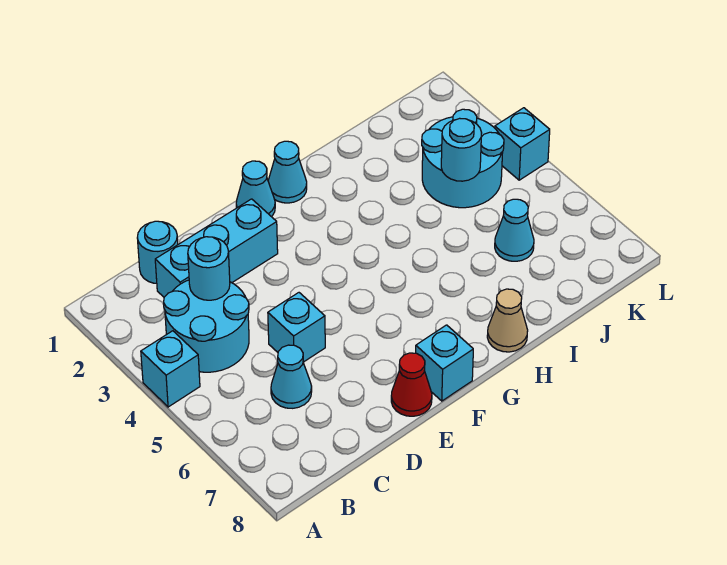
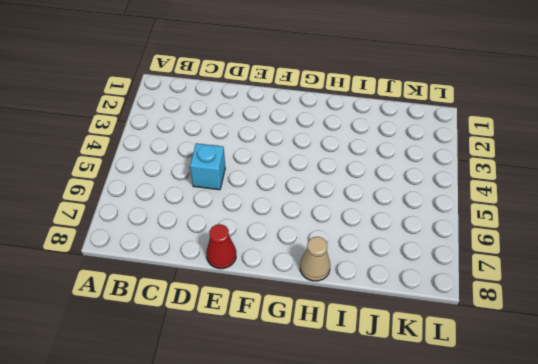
none -> cyan brick A4 level 1
none -> cyan round brick B3:C4 level 1
none -> cyan round brick C1 level 1

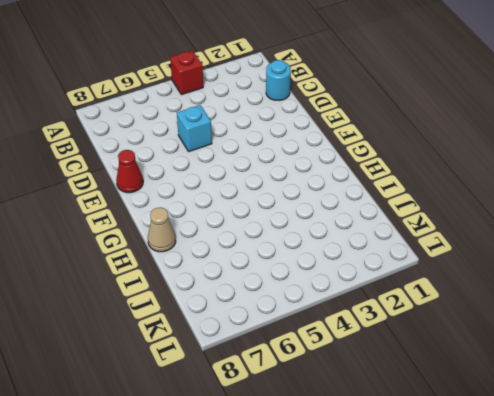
red brick A4 level 1 -> cyan brick A4 level 1
none -> cyan round brick B3:C4 level 1
none -> cyan brick C2:E2 level 1
none -> cyan cone C6 level 1

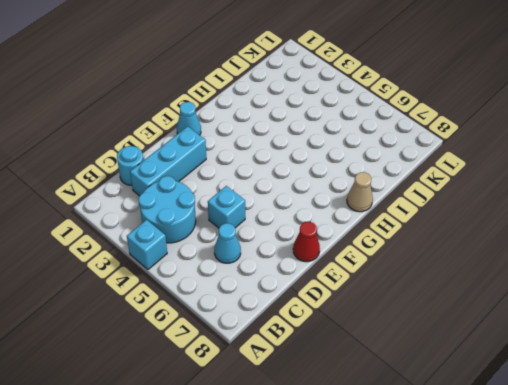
none -> cyan brick F8 level 1
none -> cyan cone G1 level 1
none -> cyan round brick J3:K4 level 1

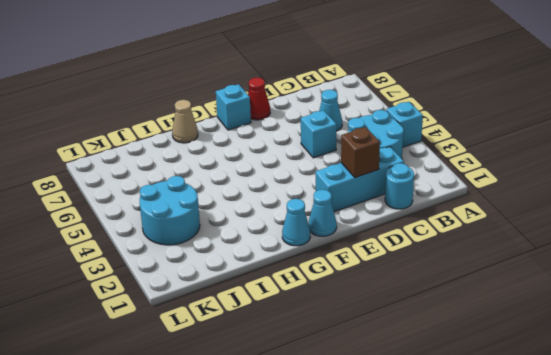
brown brick D2 level 2 -> none
none -> cyan cone J6 level 1
none -> cyan brick L4 level 1
none -> cyan round brick C3 level 2

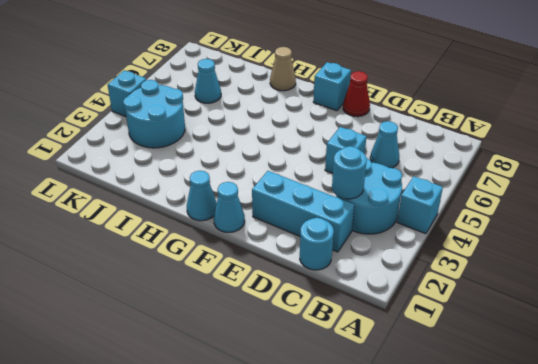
none -> cyan round brick J4 level 2

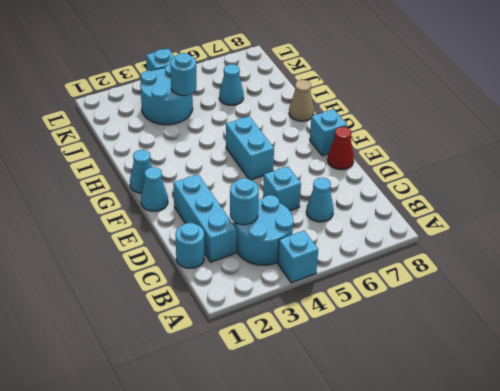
cyan brick F5:G5 level 1 -> none

